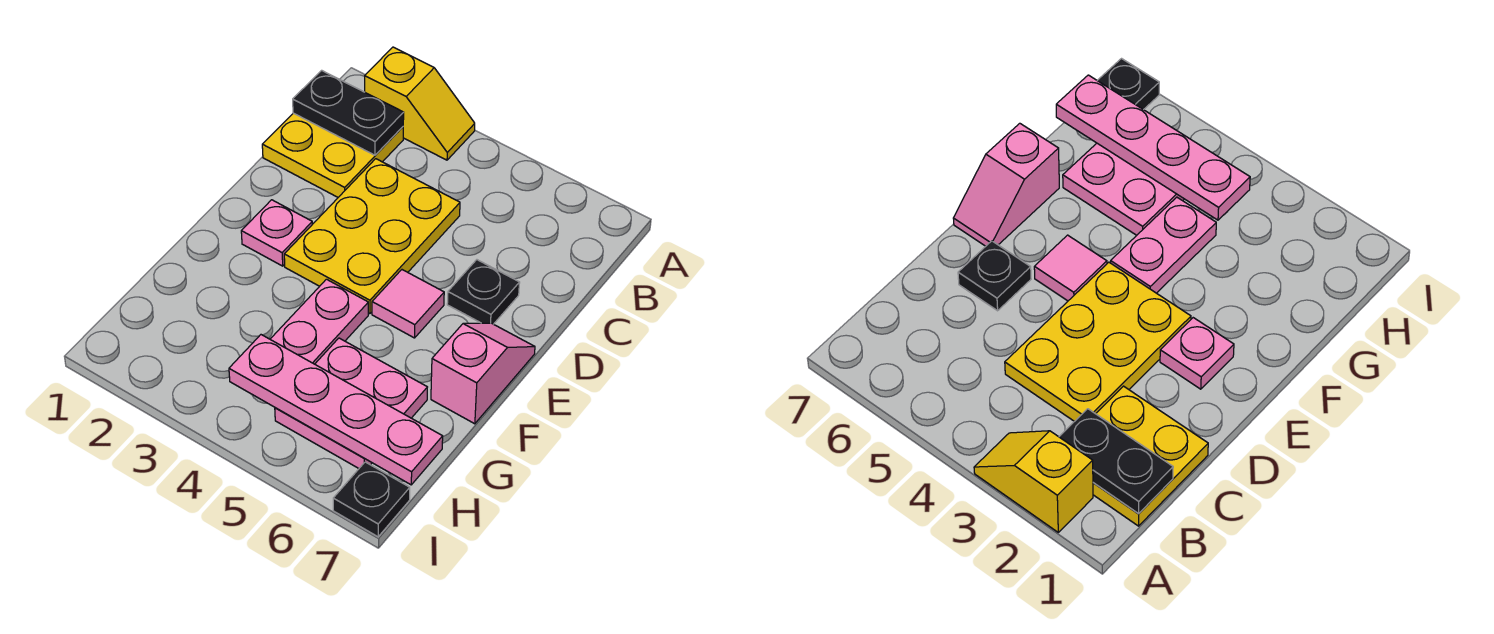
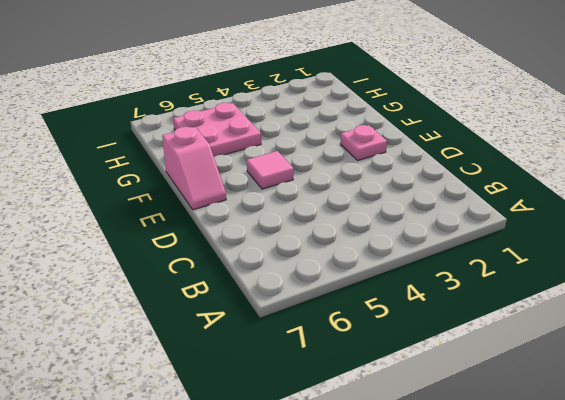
none -> yellow slope A2:A3 level 1 top 2
none -> yellow plate B1:C2 level 1
none -> yellow plate C3:E4 level 1

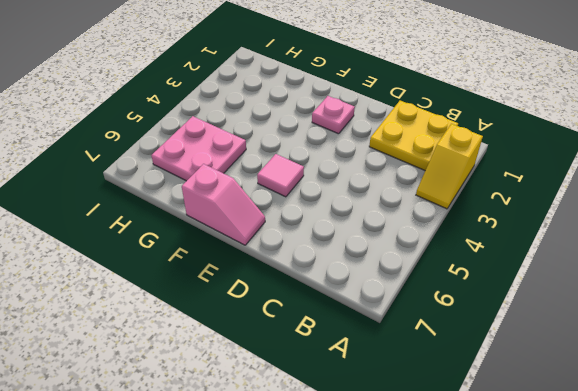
none -> yellow plate C3:E4 level 1
none -> black plate D6 level 1
none -> pink plate F4:G4 level 1

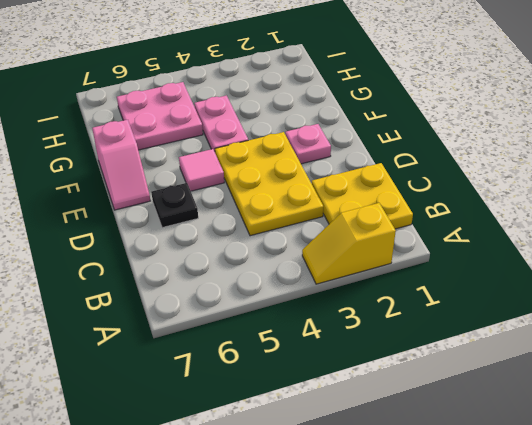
none -> black plate I7 level 1
none -> black plate B1:B2 level 2
none -> pink plate H4:H7 level 2

